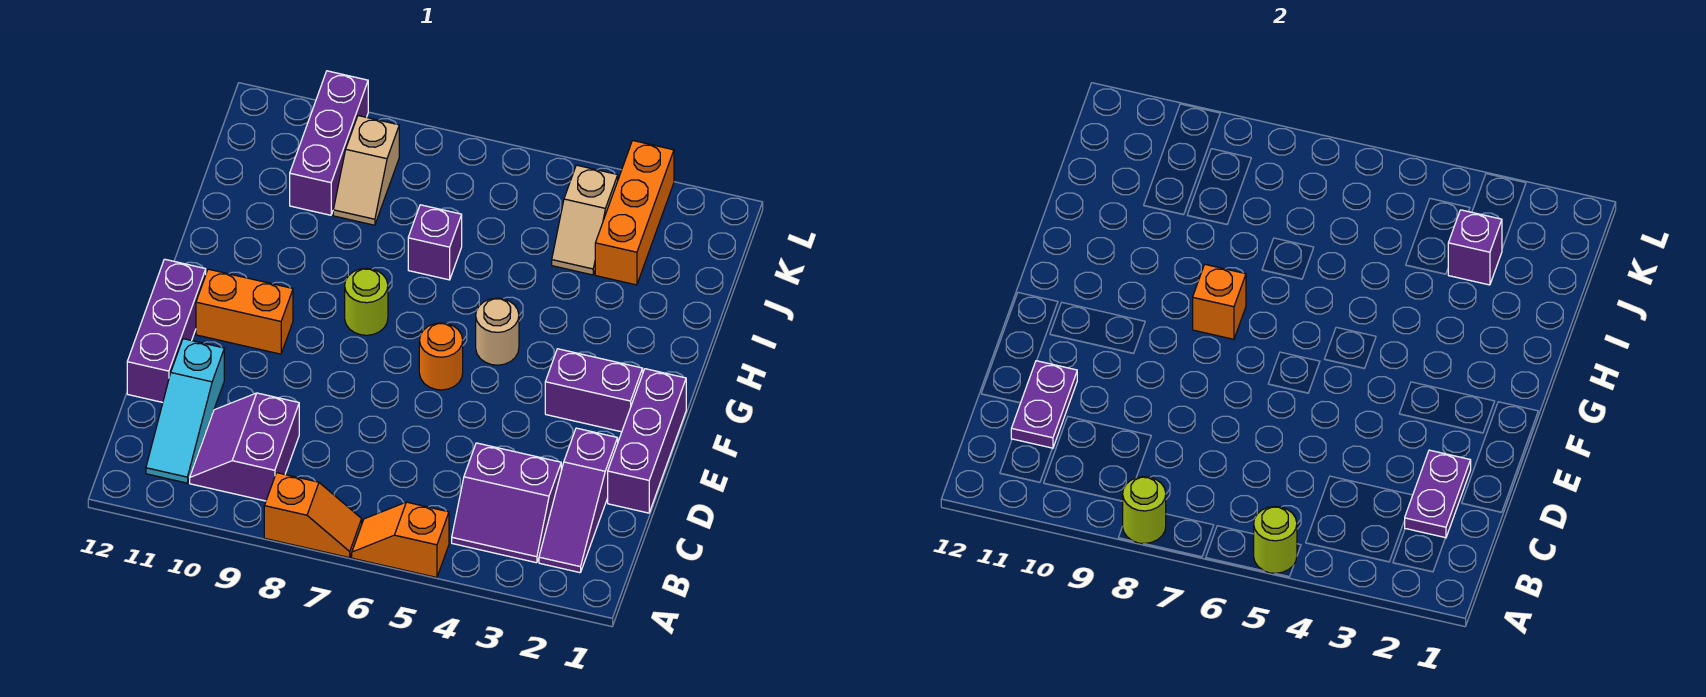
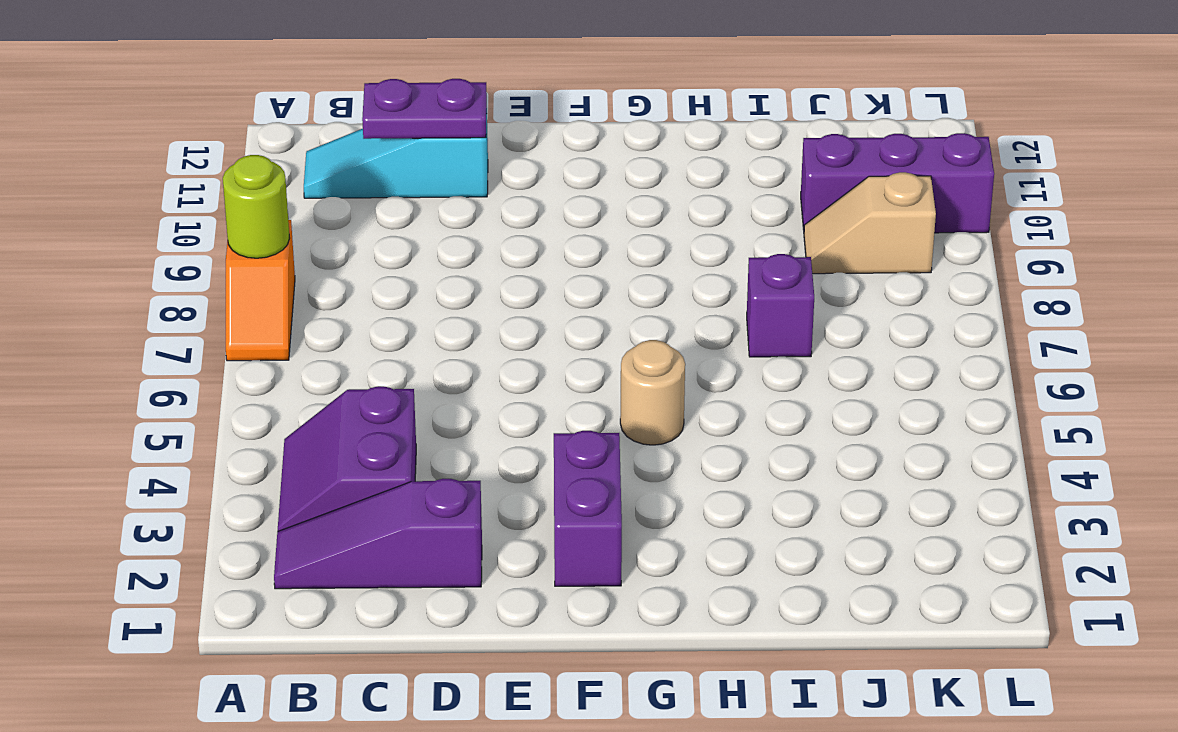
none -> orange slope A5:A6 level 1 top 5
none -> purple slope B9:C10 level 1 top 9
none -> purple brick D1:F1 level 1

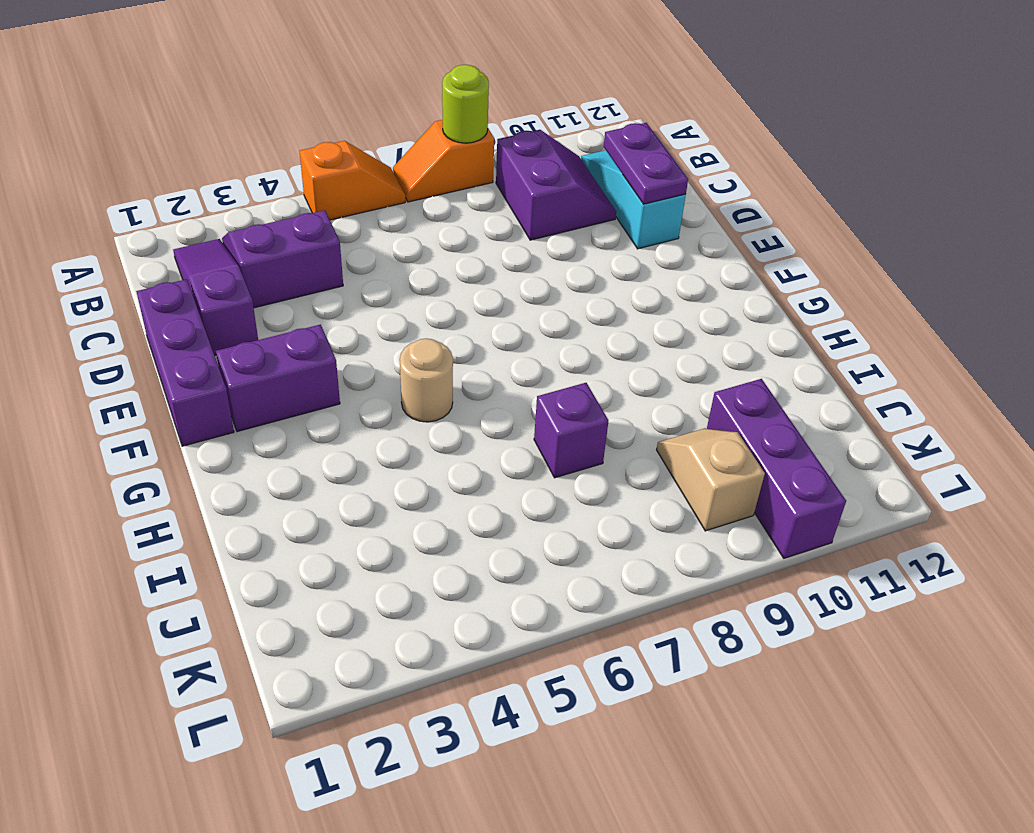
none -> purple brick D12:F12 level 1
none -> orange round brick F6 level 1
none -> orange brick F10:F11 level 1

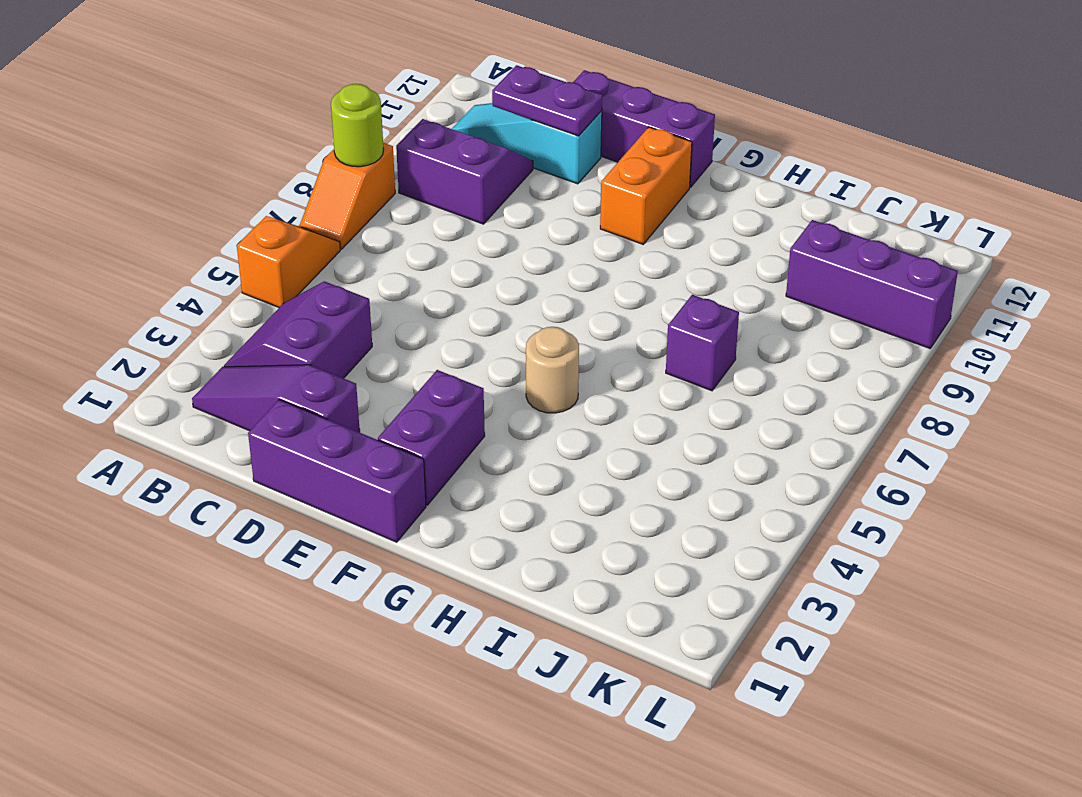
none -> orange round brick F6 level 1
none -> lime round brick G8 level 1
none -> orange brick J3:L3 level 1

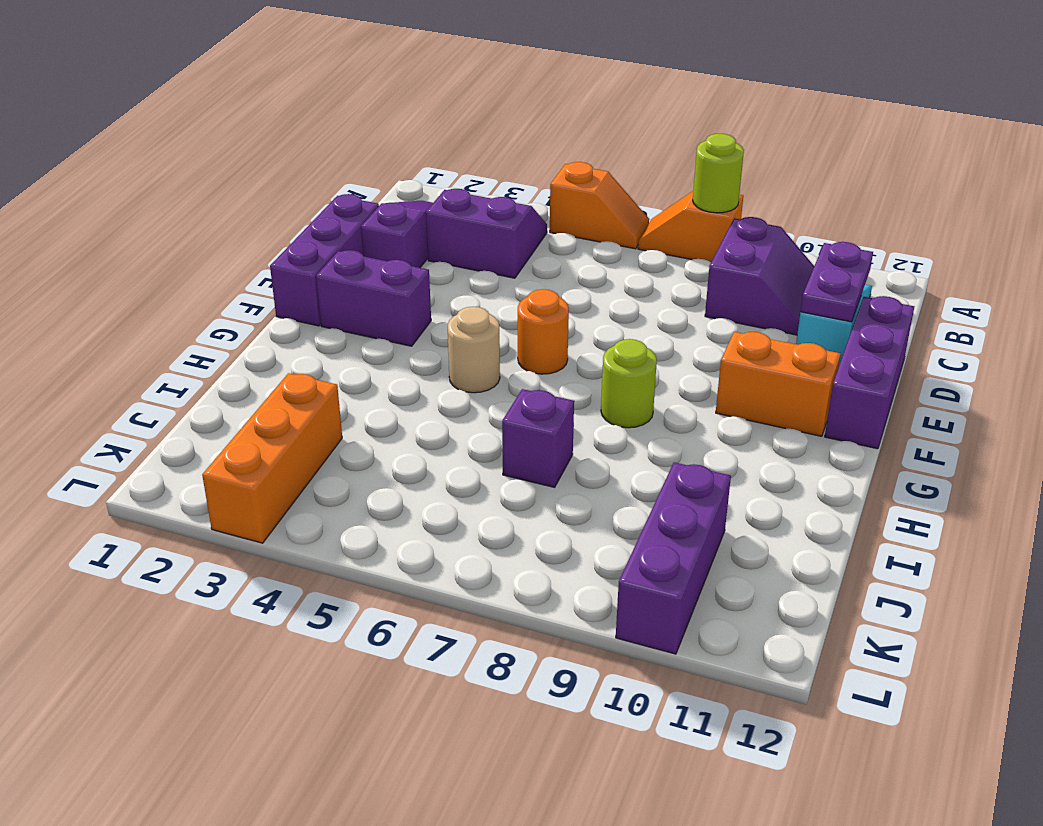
none -> tan slope J4:K4 level 1 top K
none -> tan slope J9:K9 level 1 top K
none -> lime round brick A5 level 2

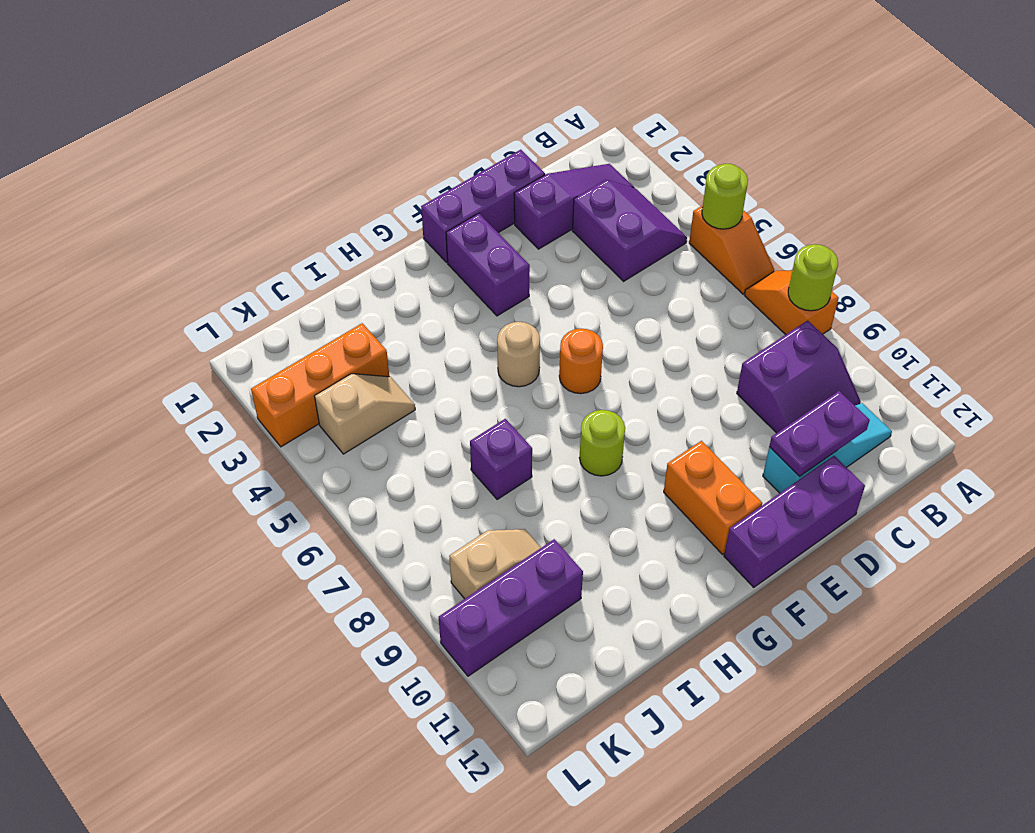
none -> purple plate C2:D2 level 2
none -> orange brick G8 level 2
none -> purple brick J3 level 2

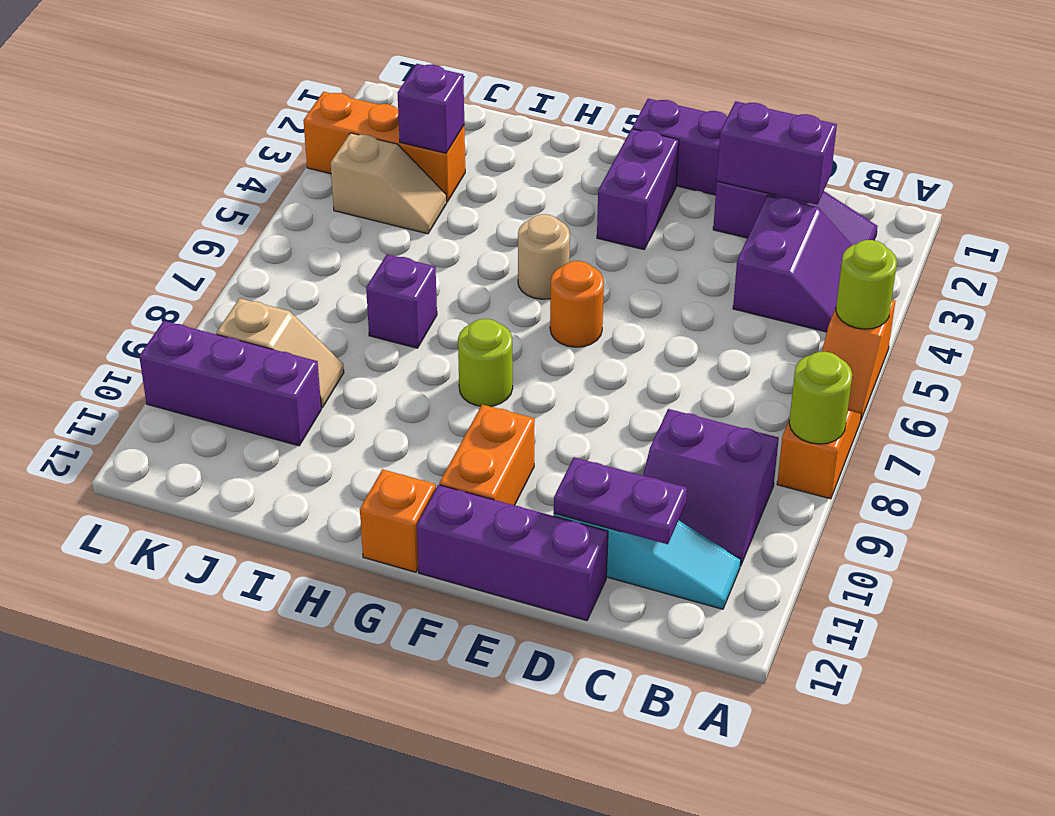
purple brick C2:D2 level 2 -> purple plate C2:D2 level 2
orange brick G12 level 1 -> orange brick G8 level 2

